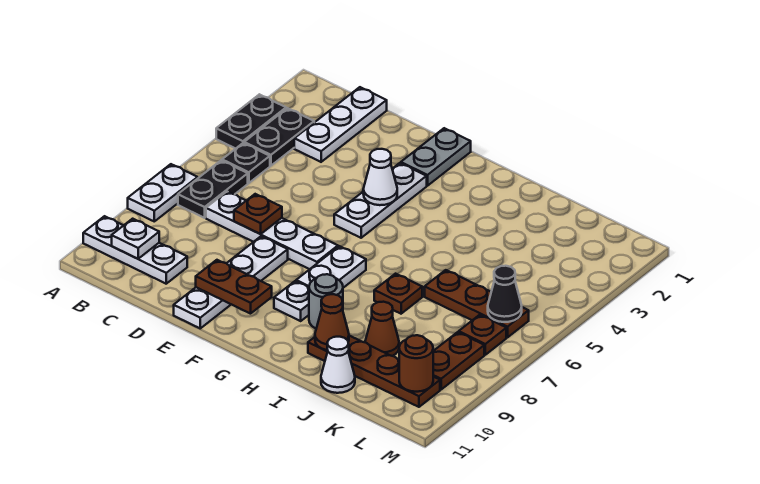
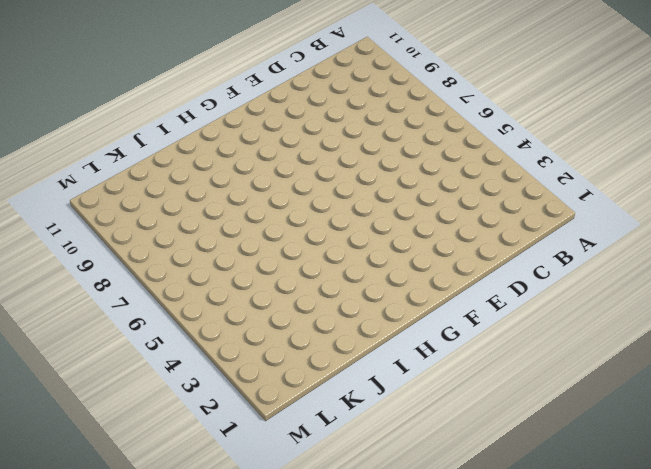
none -> black plate A3:A4 level 1
none -> white plate A7:A8 level 1
none -> white plate A10:C10 level 1

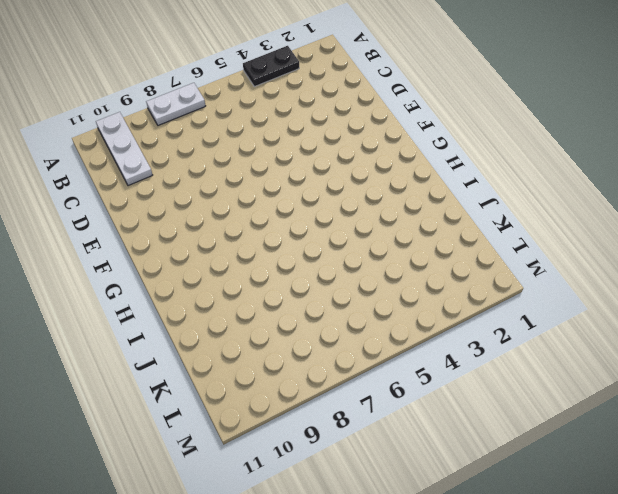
none -> black plate B3:B4 level 1
none -> black plate B5 level 1
none -> black plate B6:B7 level 1

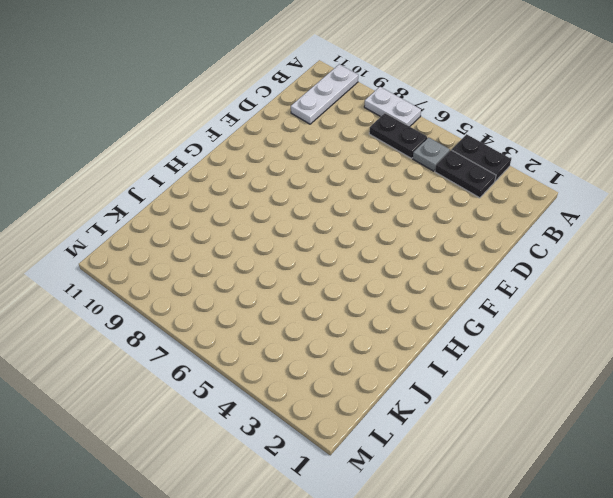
grey plate B5 level 1 -> black plate B5 level 1
none -> white plate C1:C3 level 1
none -> white plate C7:F7 level 1
none -> white plate E8:E11 level 1

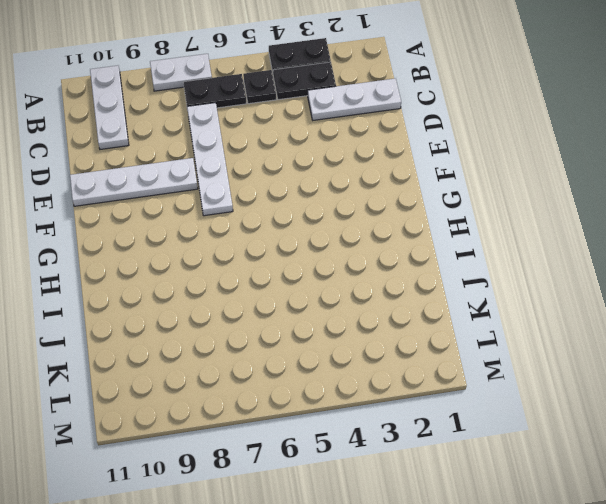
none -> grey plate F1:F2 level 1
none -> white plate F3:F5 level 1
none -> white plate G7:G8 level 1

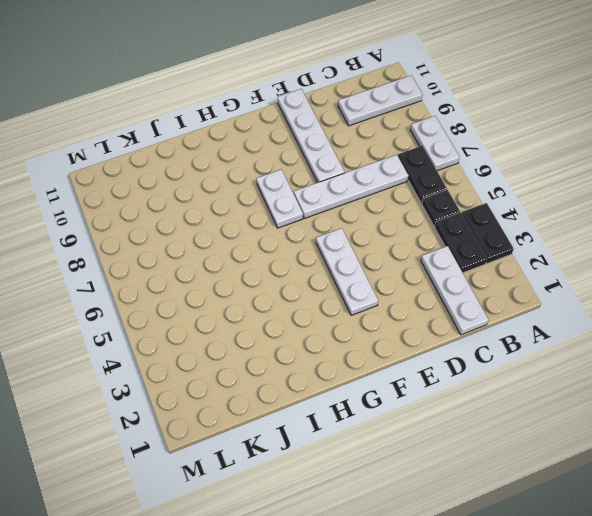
none -> grey plate F1:F2 level 1
none -> white plate G9 level 1
none -> grey round brick H9 level 1

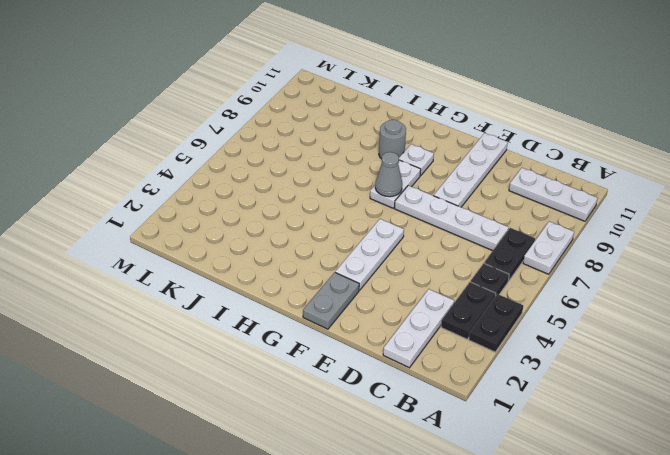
grey cone G7 level 2 -> none
none -> brown plate I7 level 1
none -> brown plate I10:L10 level 1
none -> brown plate J6:L6 level 1

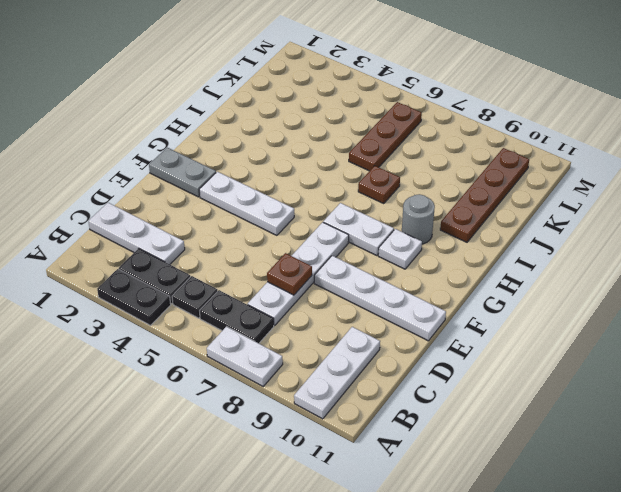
none -> brown cone J9 level 1
none -> white cone J11 level 1
none -> brown plate L7 level 1

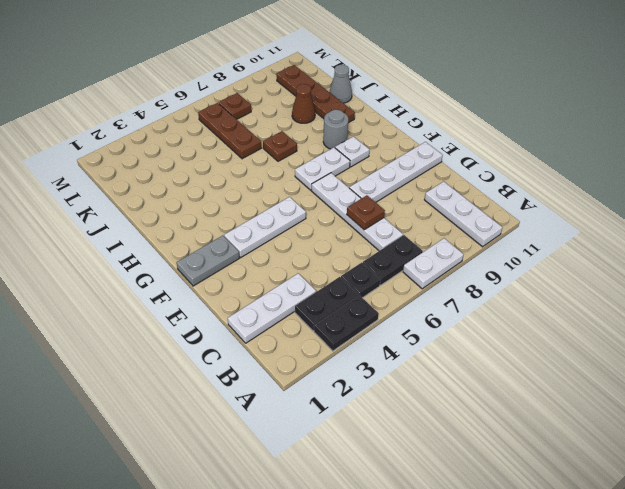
grey cone J11 level 1 -> white cone J11 level 1
none -> brown plate L8:L9 level 1
none -> white plate B10 level 2
none -> brown plate E10:F10 level 2

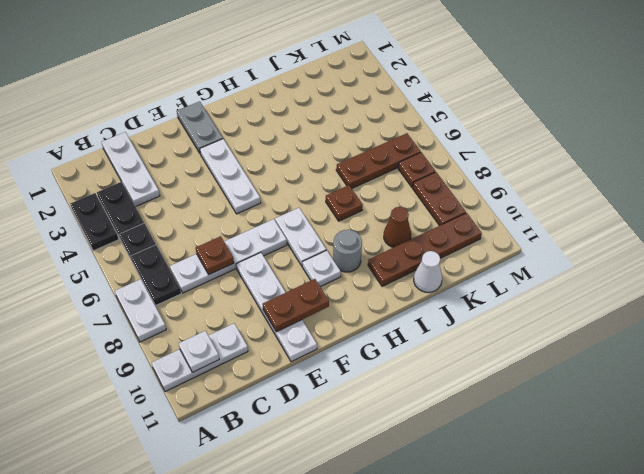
none -> white cone F4 level 2
none -> brown cone I10 level 2
none -> black cone L6 level 2

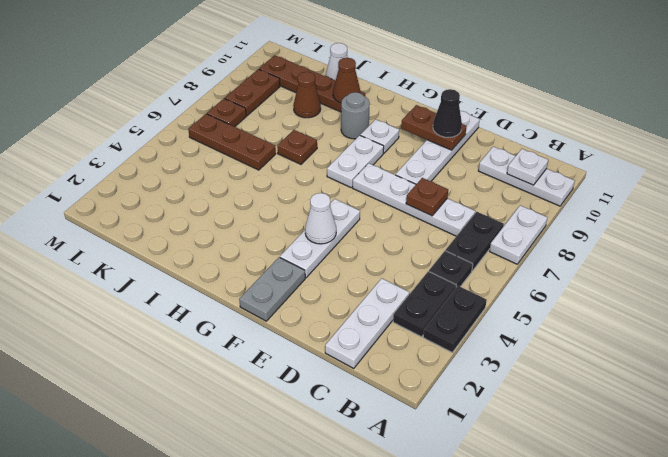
black cone E10 level 3 -> black cone L6 level 2
none -> brown round brick L10 level 2

